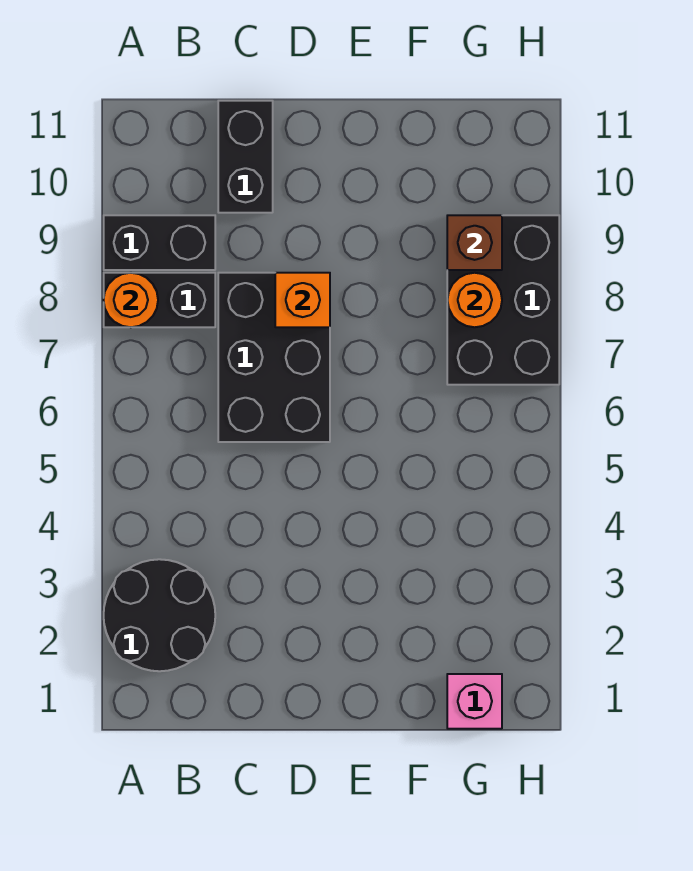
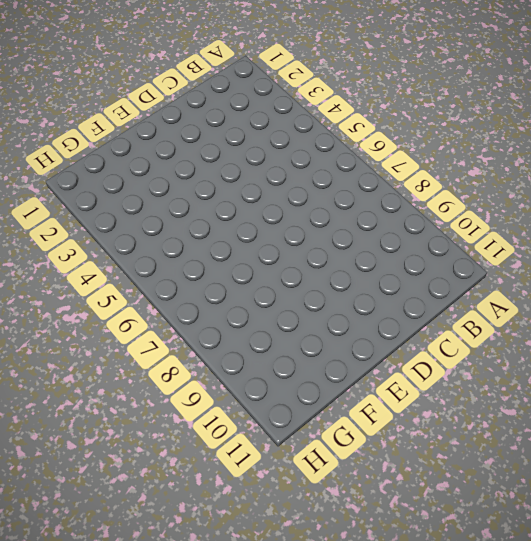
none -> black round brick A2:B3 level 1
none -> black brick A8:B8 level 1

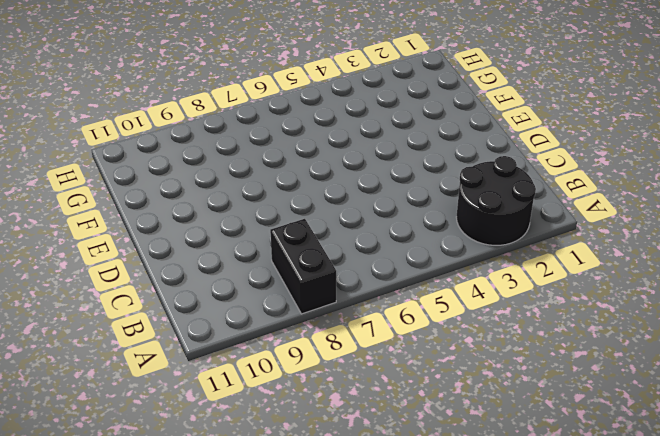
none -> black brick A9:B9 level 1
none -> black brick C6:D8 level 1

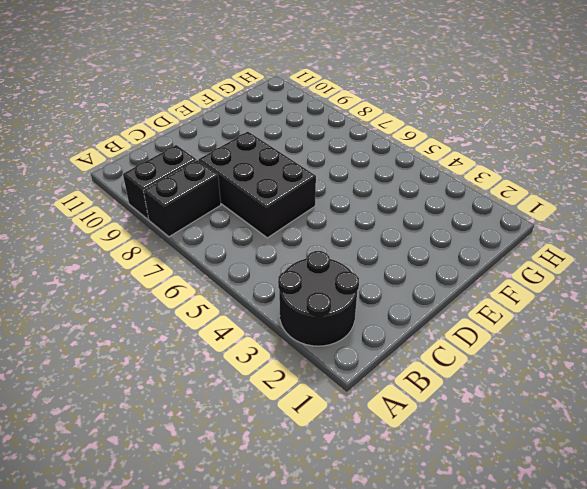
none -> black brick C10:C11 level 1
none -> pink brick G1 level 1

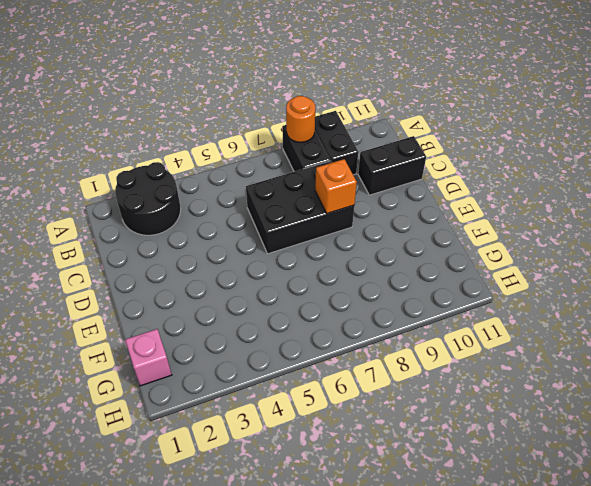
none -> black brick G7:H9 level 1
none -> orange round brick G8 level 2

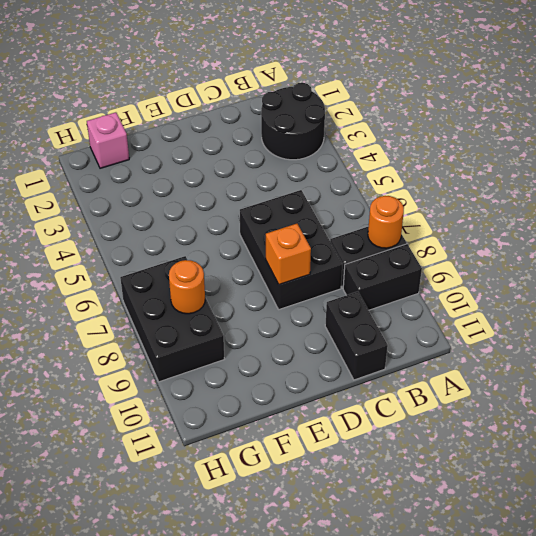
none -> brown brick G9 level 2

